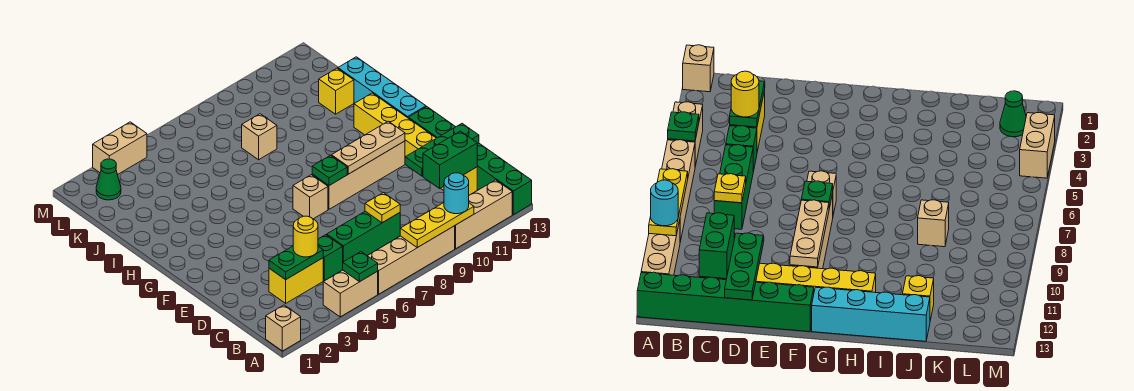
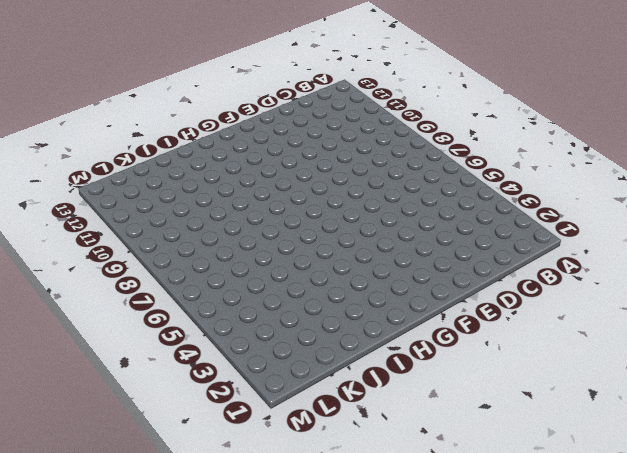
none -> tan brick A1 level 1
none -> tan brick A4:A5 level 1
none -> tan brick A6:A9 level 1

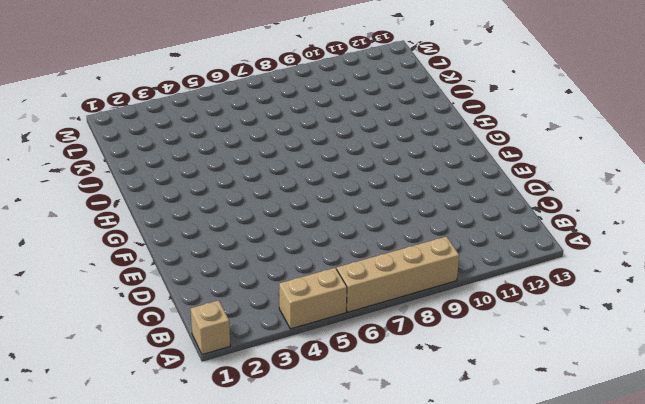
none -> tan brick A10:A12 level 1
none -> green brick A13:F13 level 1
none -> yellow brick C3:C4 level 1

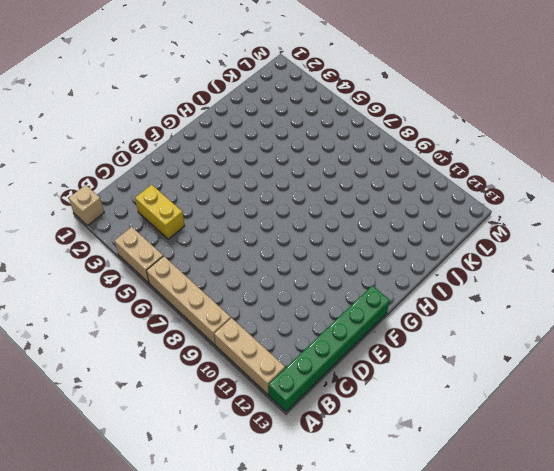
none -> green brick C5 level 1
none -> green brick C6:C8 level 1
none -> yellow brick C12:H12 level 1

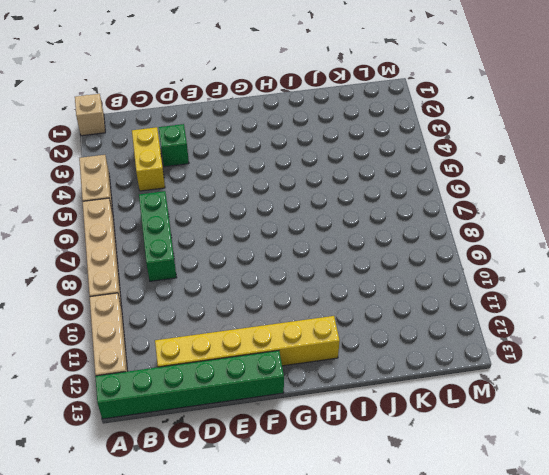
green brick D3 level 1 -> green brick C5 level 1
none -> tan brick F7 level 1
none -> tan brick F8:F11 level 1
none -> cyan brick G13:J13 level 1

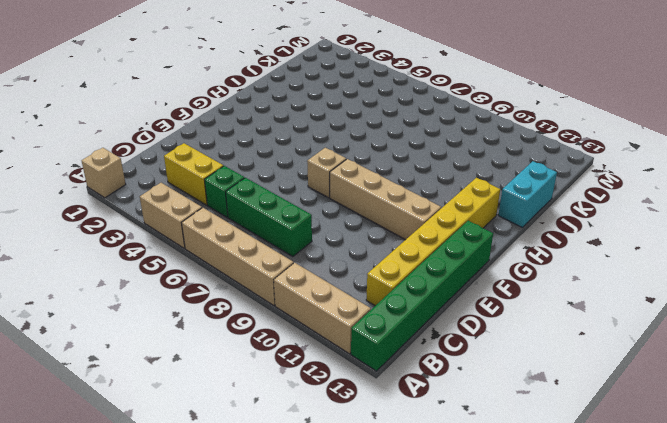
cyan brick I13:J13 level 1 -> cyan brick G13:J13 level 1
none -> tan brick J8 level 1
none -> yellow brick J12 level 1
none -> green cone L2 level 1

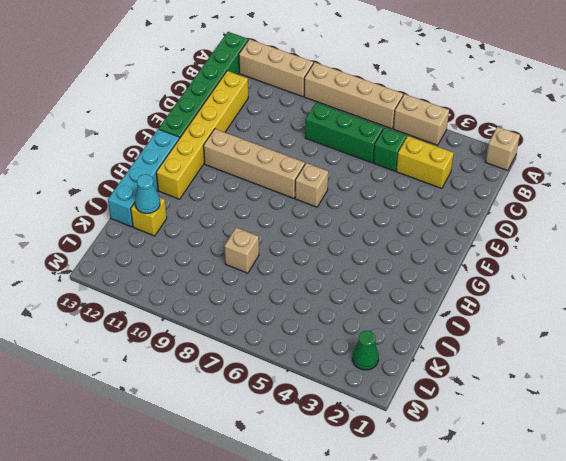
cyan cone J12 level 2 -> none
none -> tan brick M3:M4 level 1
none -> green plate A5 level 2
none -> yellow plate A8:A10 level 2

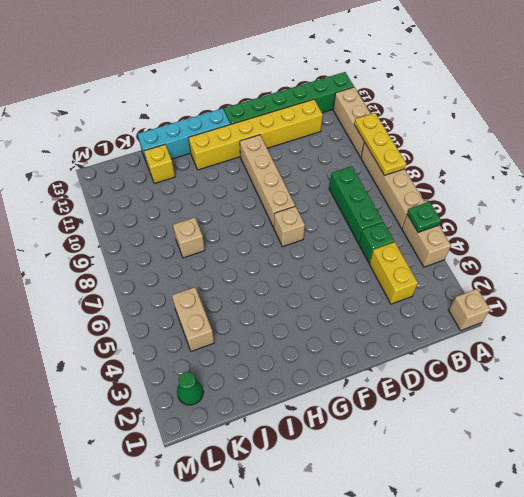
tan brick K4:K5 level 1 -> tan brick M3:M4 level 1
none -> green plate C3:C4 level 2
none -> yellow plate C8 level 2
none -> green brick C11:C12 level 2

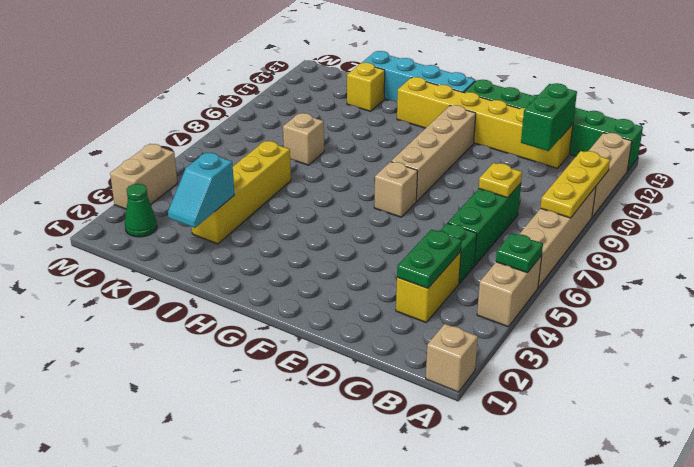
cyan slope J2:J3 level 2 top 3 -> none
yellow brick J3:J6 level 1 -> none
none -> green plate D11:D13 level 2
none -> green plate F8 level 2
none -> tan plate F9:F11 level 2

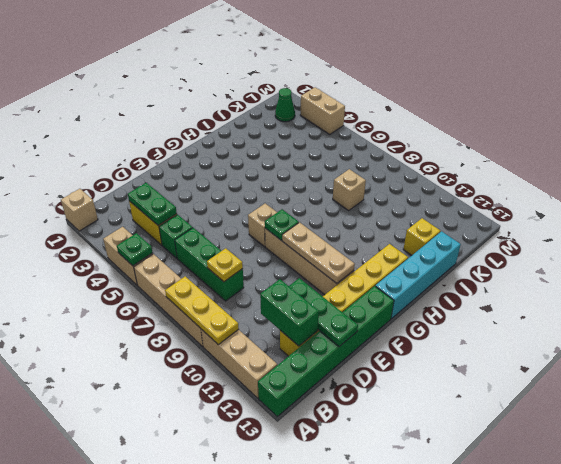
none -> cyan round brick A10 level 3
none -> yellow round brick C4 level 3

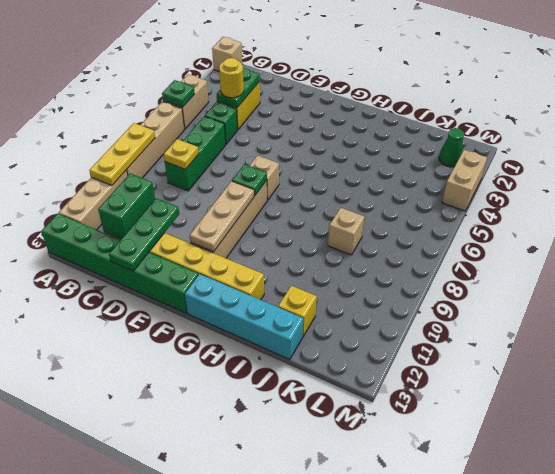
none -> cyan round brick A10 level 3

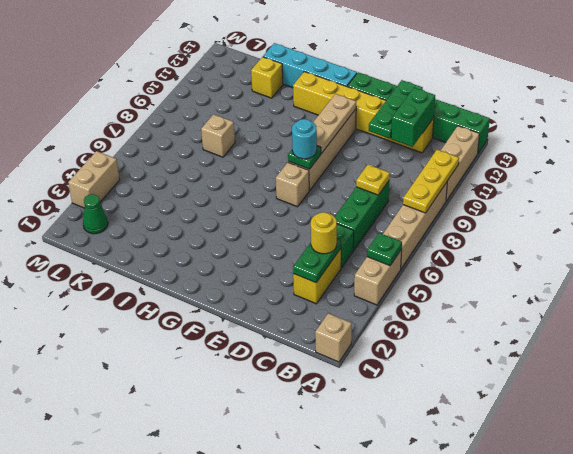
cyan round brick F8 level 3 -> cyan round brick A10 level 3

